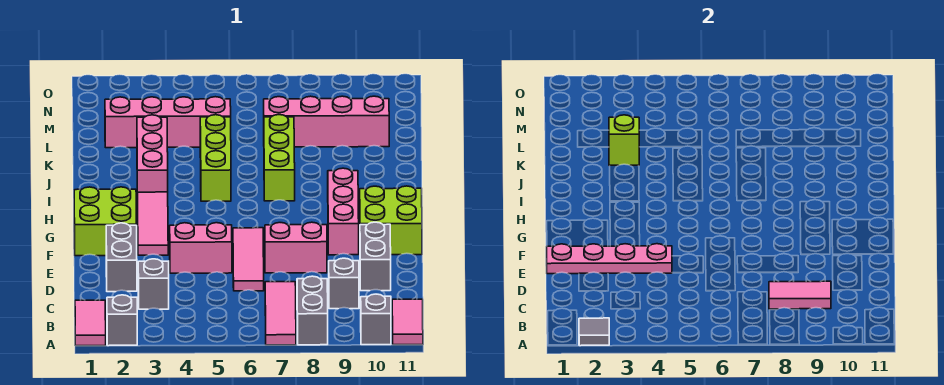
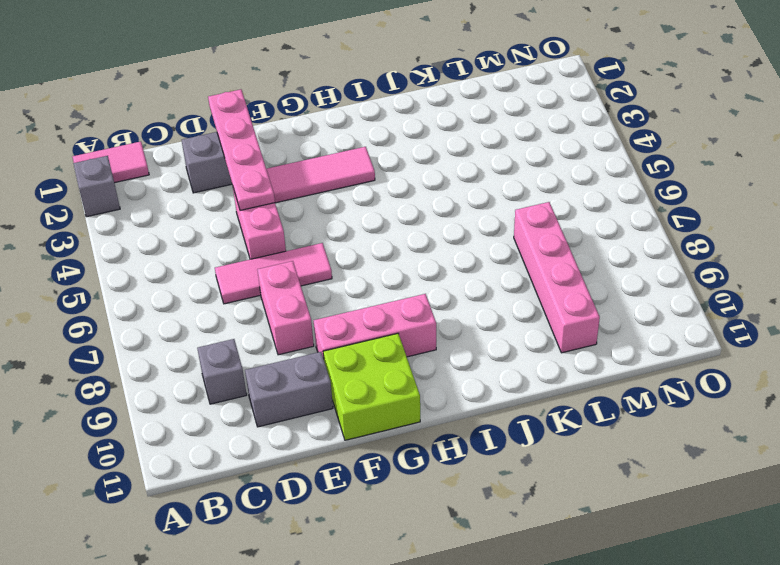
none -> pink tile A7:C7 level 1
none -> grey brick A8:B8 level 1
none -> grey brick A10 level 1

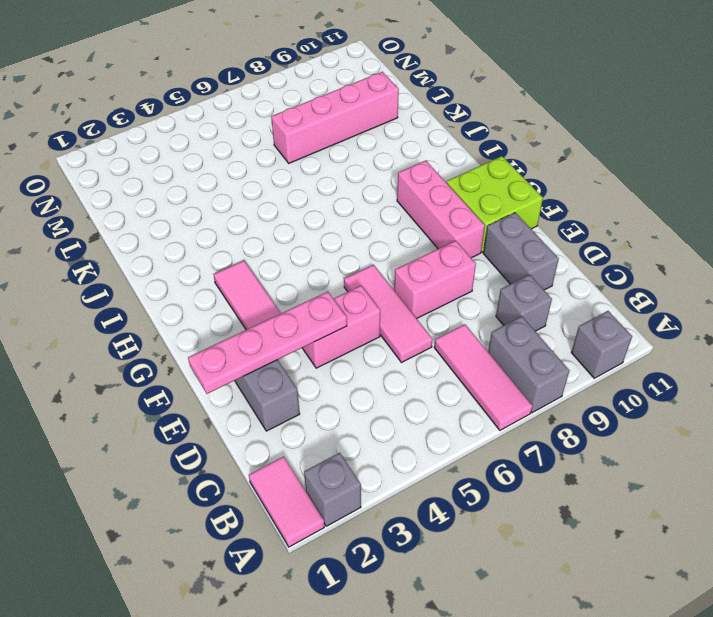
none -> pink tile A11:B11 level 1
none -> grey brick C3 level 1
none -> lime brick F1:G2 level 1

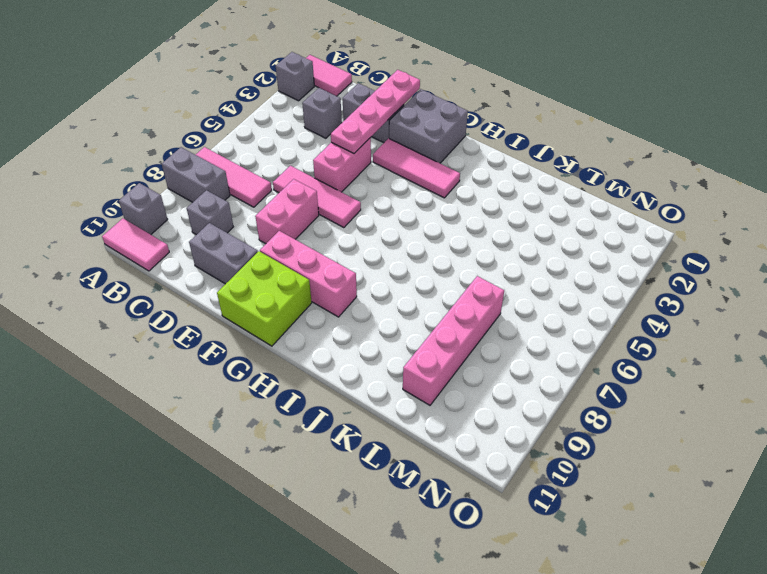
grey brick F1:G2 level 1 -> lime brick F1:G2 level 1
none -> pink brick I3:K3 level 1
none -> lime brick I5:K5 level 1
none -> lime brick I7:K7 level 1

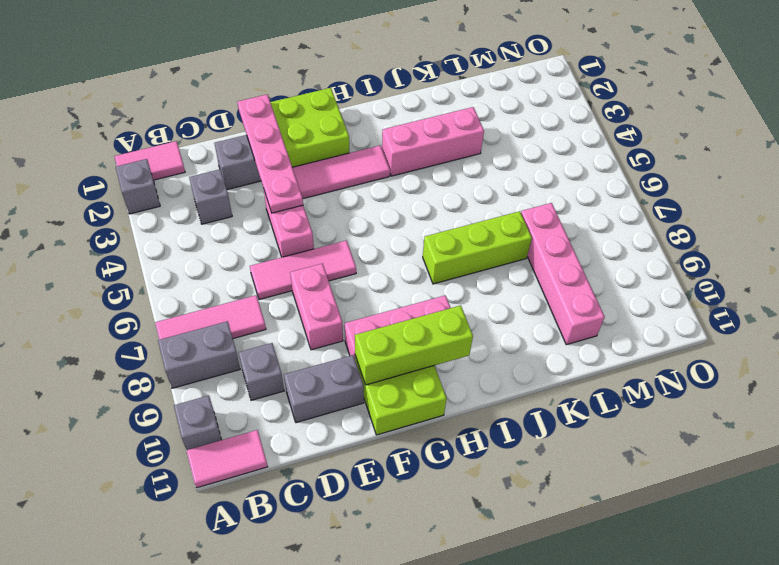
lime brick F10:H10 level 2 -> lime brick I5:K5 level 1
none -> pink brick L2:L5 level 1
none -> grey tile A2 level 2
none -> pink tile C8:C9 level 2

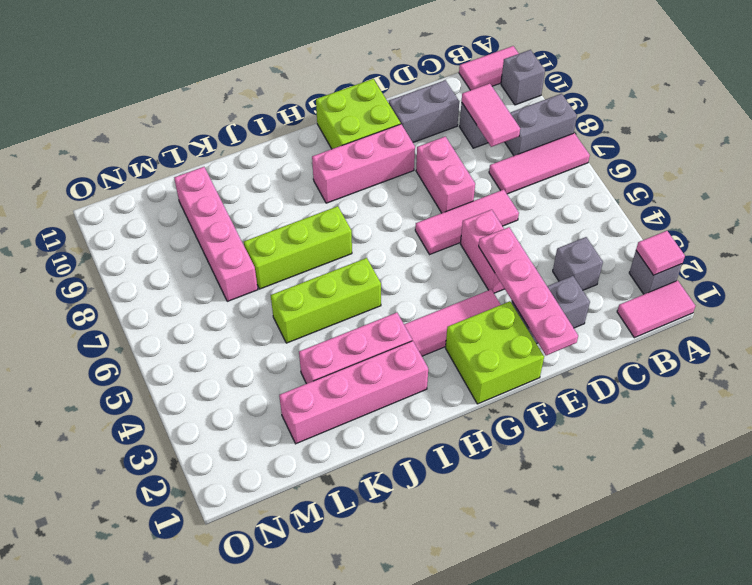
pink tile A2 level 2 -> grey tile A2 level 2
pink brick I2:L2 level 1 -> pink brick L2:L5 level 1
none -> lime brick K3 level 2

